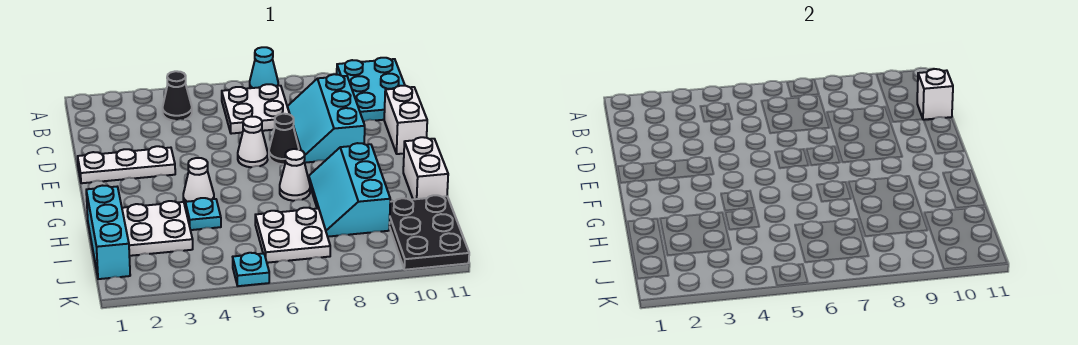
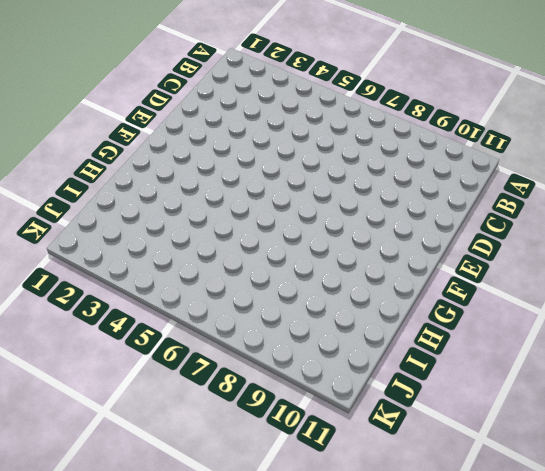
none -> cyan cone A7 level 1
none -> cyan plate A10:C11 level 1
none -> black cone B4 level 1

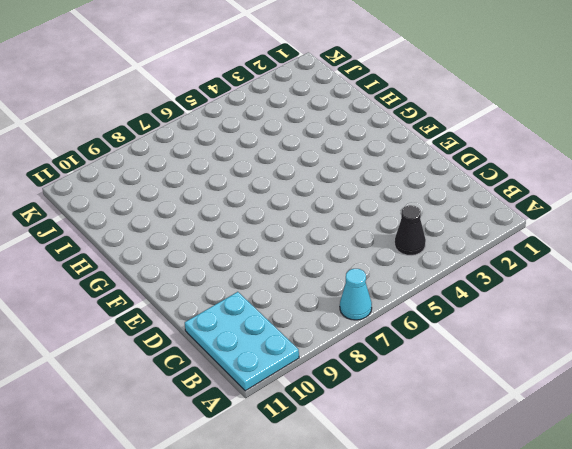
none -> white plate B6:C7 level 1
none -> cyan slope C8:E9 level 1 top 9
none -> white brick D11:E11 level 1

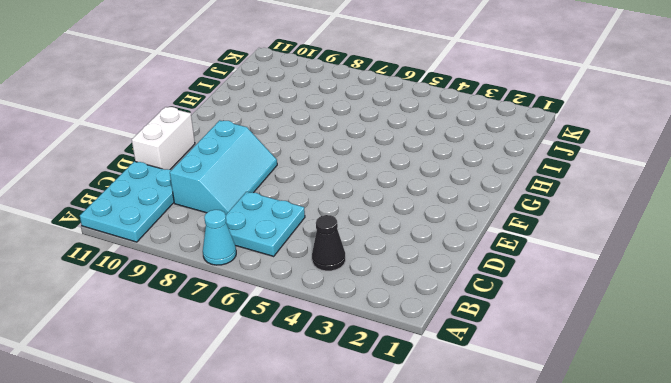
cyan plate B6:C7 level 1 -> white plate B6:C7 level 1
none -> white plate E1:E3 level 1
none -> white cone E6 level 1
none -> black cone E7 level 1

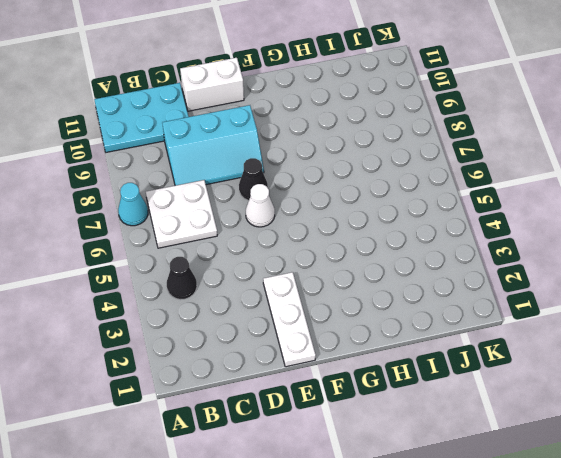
none -> white cone G4 level 1
none -> white cone G7 level 1
none -> cyan slope G8:I9 level 1 top 9

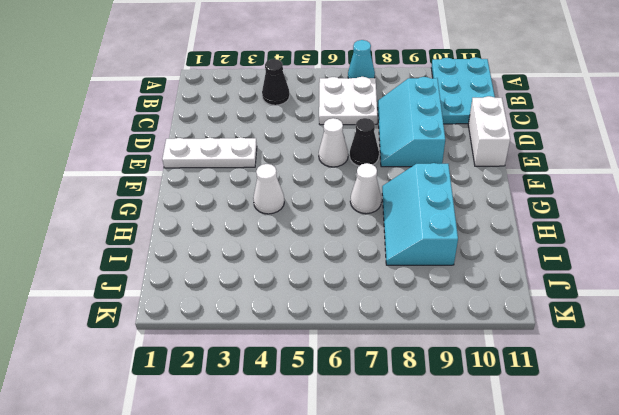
none -> white brick G11:H11 level 1
none -> cyan brick H1:J1 level 1
none -> white plate H2:I3 level 1

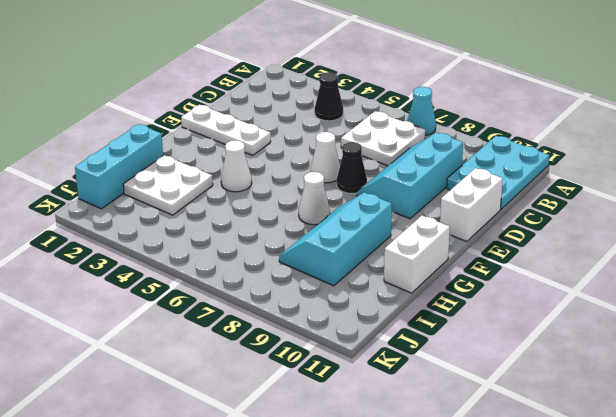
none -> cyan plate H4 level 1
none -> white plate I6:J7 level 1
none -> black plate I10:K11 level 1

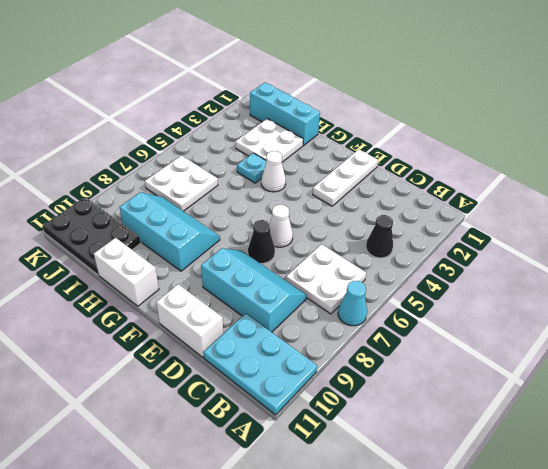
none -> white cone G7 level 1
none -> cyan plate K5 level 1
none -> white brick C11 level 2

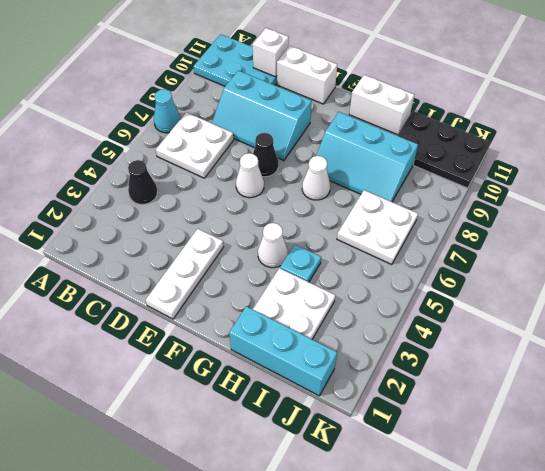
none -> cyan plate K5 level 1

